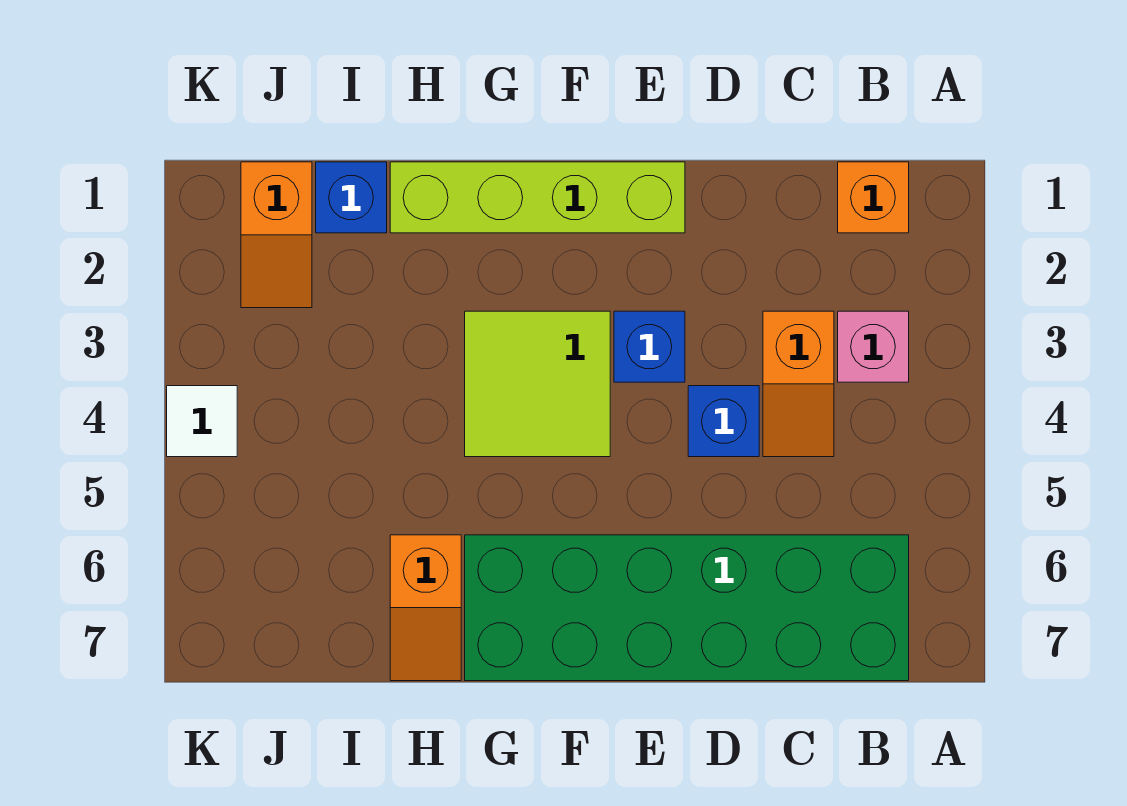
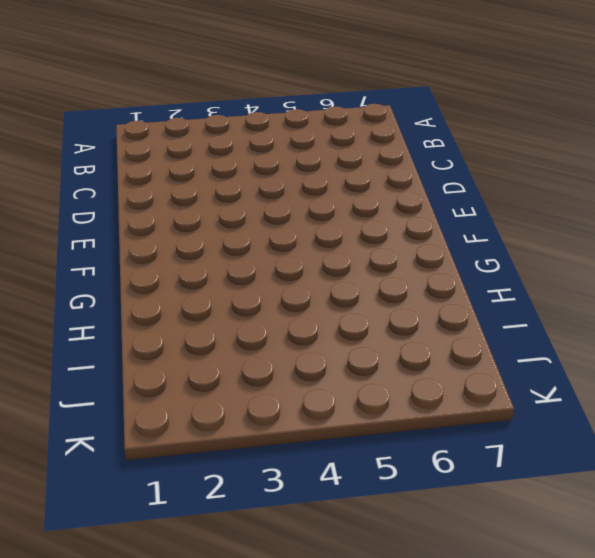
none -> orange brick B1 level 1
none -> pink brick B3 level 1
none -> green brick B6:G7 level 1

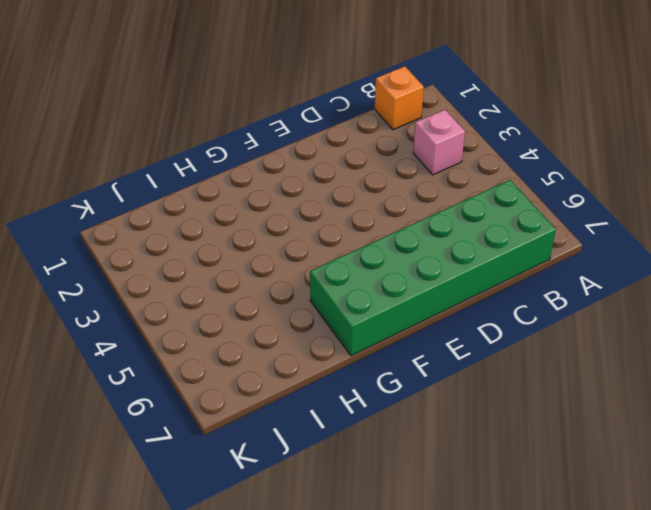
none -> orange slope C3:C4 level 1 top 3
none -> blue brick D4 level 1
none -> lime brick E1:H1 level 1

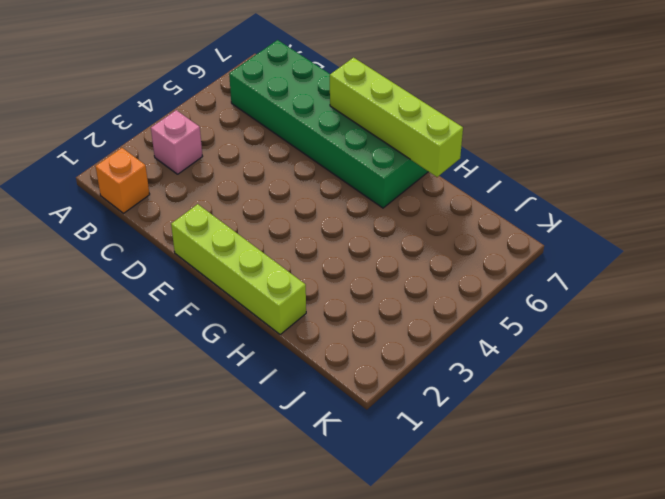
lime brick E7:H7 level 2 -> none
none -> orange slope C3:C4 level 1 top 3
none -> blue brick D4 level 1
none -> blue brick E3 level 1

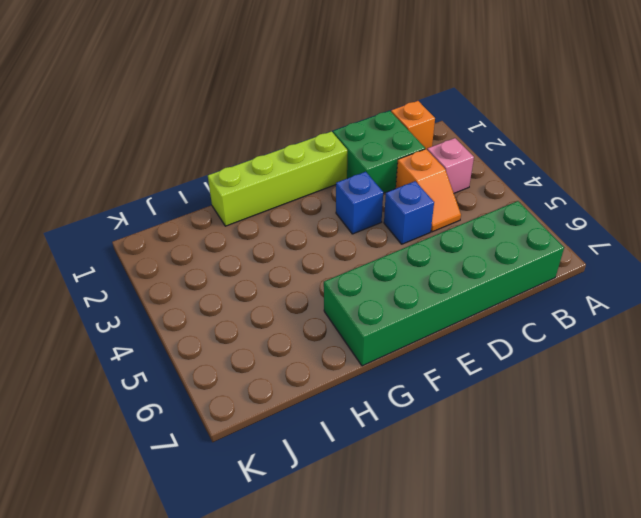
green brick C1:D2 level 1 -> none
none -> lime tile F3:G4 level 1
none -> orange slope H6:H7 level 1 top 6
none -> blue brick I1 level 1

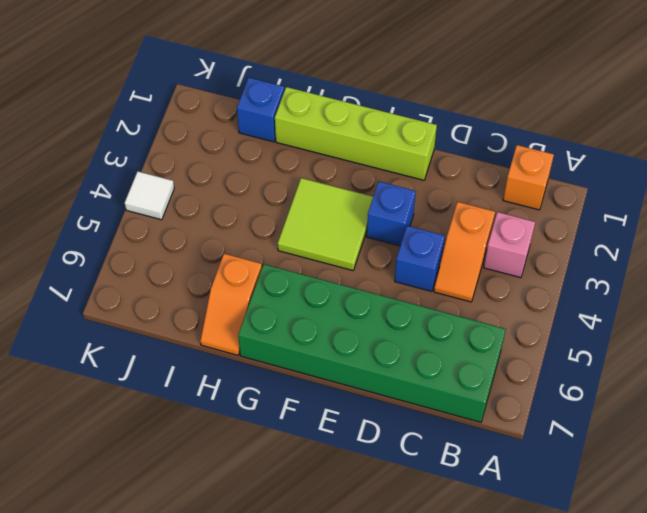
none -> orange slope J1:J2 level 1 top 1

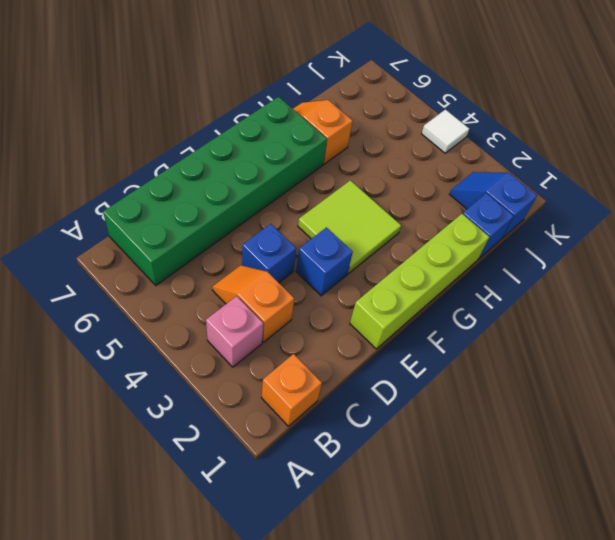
blue slope J1:J2 level 1 top 1 -> orange slope J1:J2 level 1 top 1

